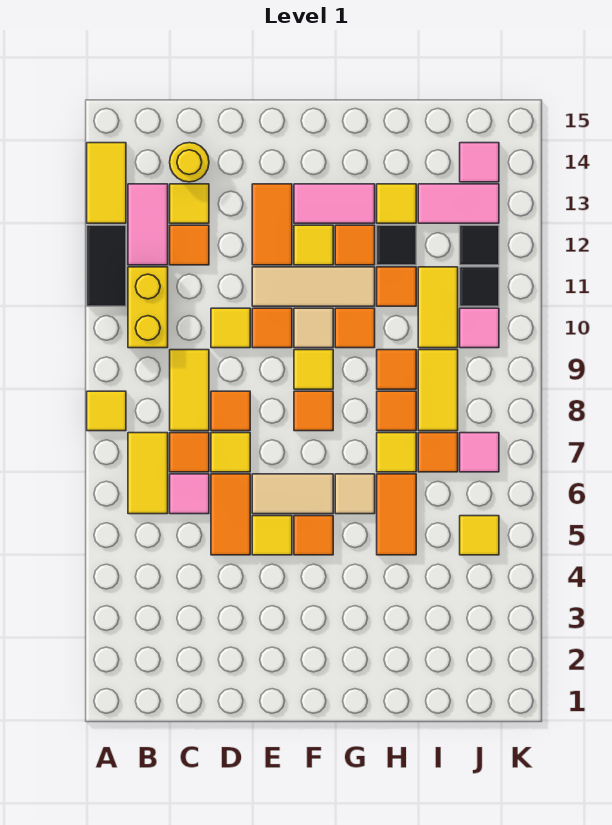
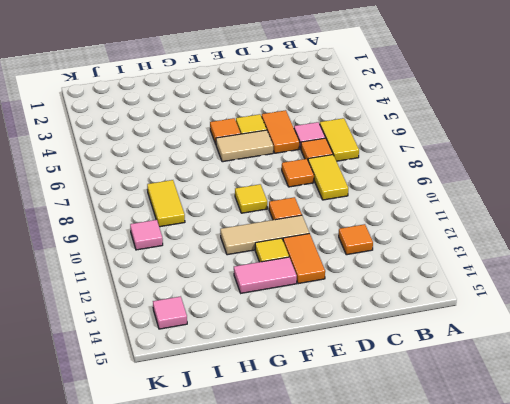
none -> yellow tile A8 level 1
none -> black tile A11:A12 level 1
none -> yellow tile A13:A14 level 1
none -> yellow brick B10:B11 level 1

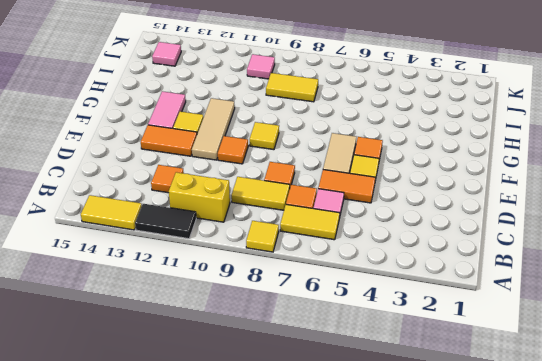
none -> pink tile B12:B13 level 1
none -> yellow tile C13 level 1
none -> yellow round brick C14 level 1
none -> yellow tile D7 level 1

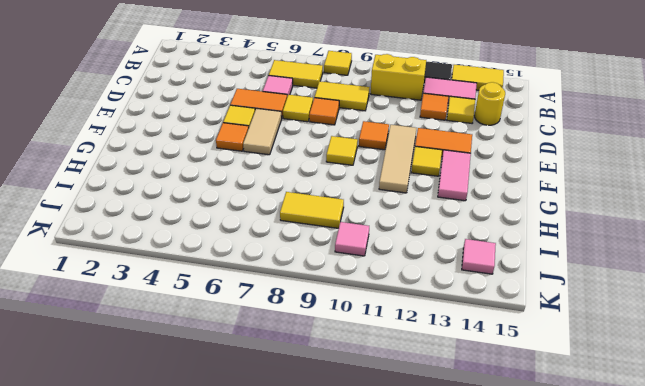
none -> orange tile C7 level 1
none -> yellow tile D10 level 1
none -> orange tile F8 level 1
none -> tan tile F10 level 1

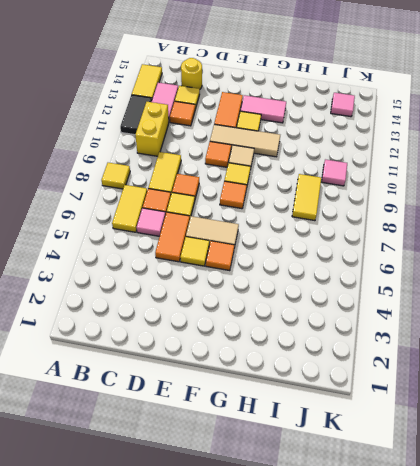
none -> yellow tile D10 level 1
none -> tan tile G6 level 1
none -> orange tile G10 level 1
none -> orange tile G12 level 1

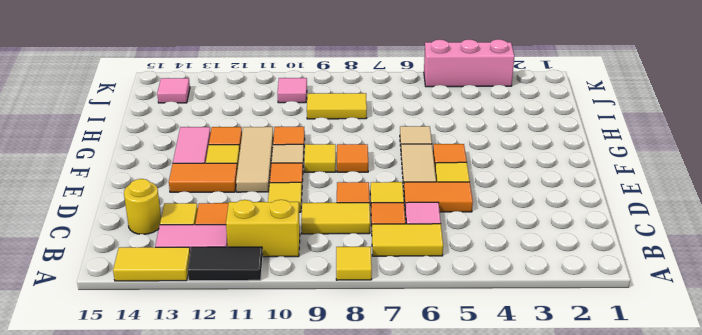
pink brick K3:K5 level 1 -> none
none -> orange tile H5:H6 level 1
none -> yellow tile H7 level 1
none -> orange tile H8 level 1
none -> orange tile H9 level 1

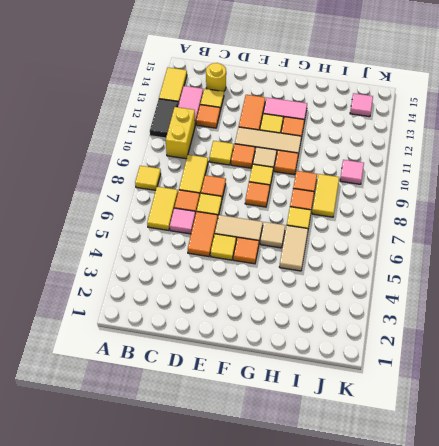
tan tile H5:H6 level 1 -> orange tile H5:H6 level 1
none -> orange tile H11 level 1
none -> black tile H12 level 1
none -> yellow tile H13 level 1
none -> orange tile I7 level 1

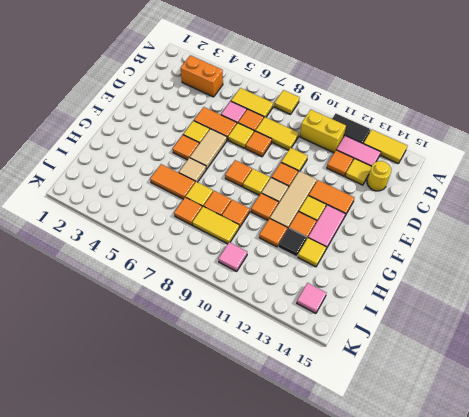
orange brick B3:B4 level 1 -> none
none -> yellow tile I10:I11 level 1
none -> pink tile I13:J13 level 1
none -> yellow tile J5 level 1
none -> pink tile J7 level 1

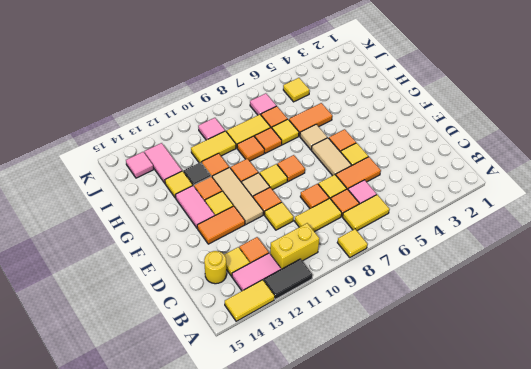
none -> black tile J11 level 1
none -> black tile J12 level 1

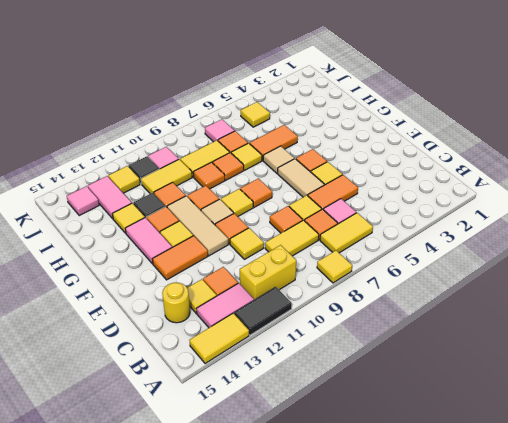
yellow tile J12 level 1 -> black tile J12 level 1

